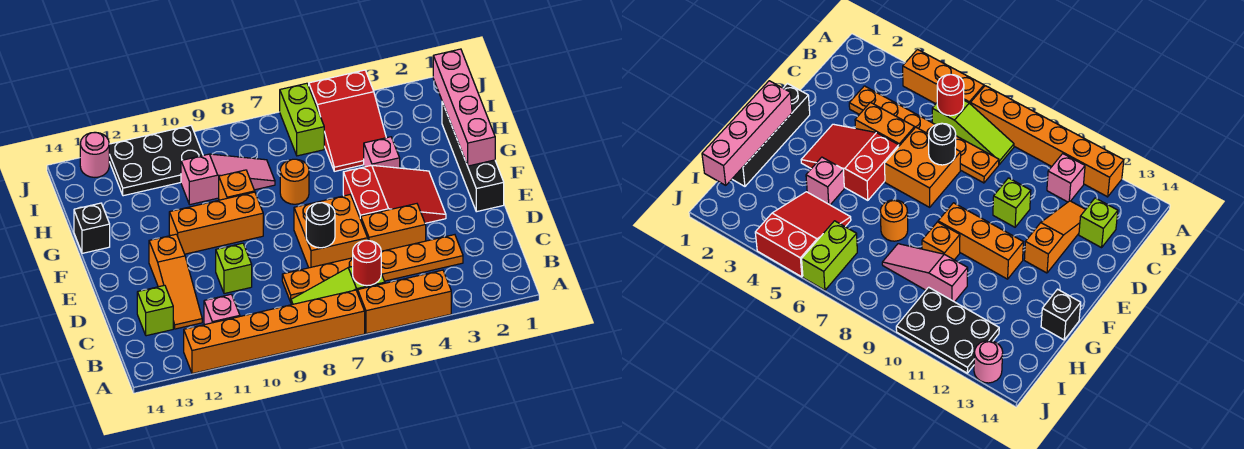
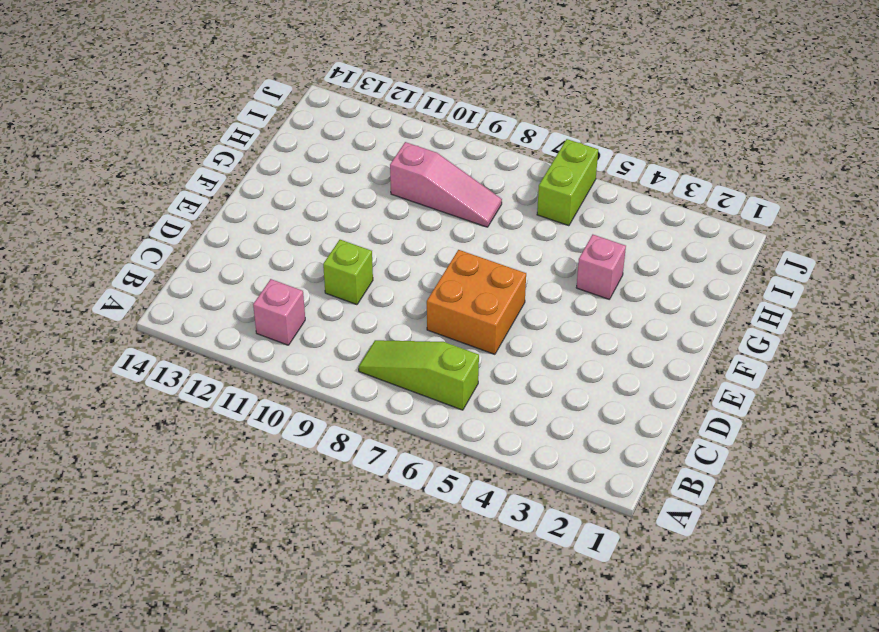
none -> orange brick A4:A6 level 1
none -> orange brick A7:A12 level 1
none -> orange plate C3:C8 level 1

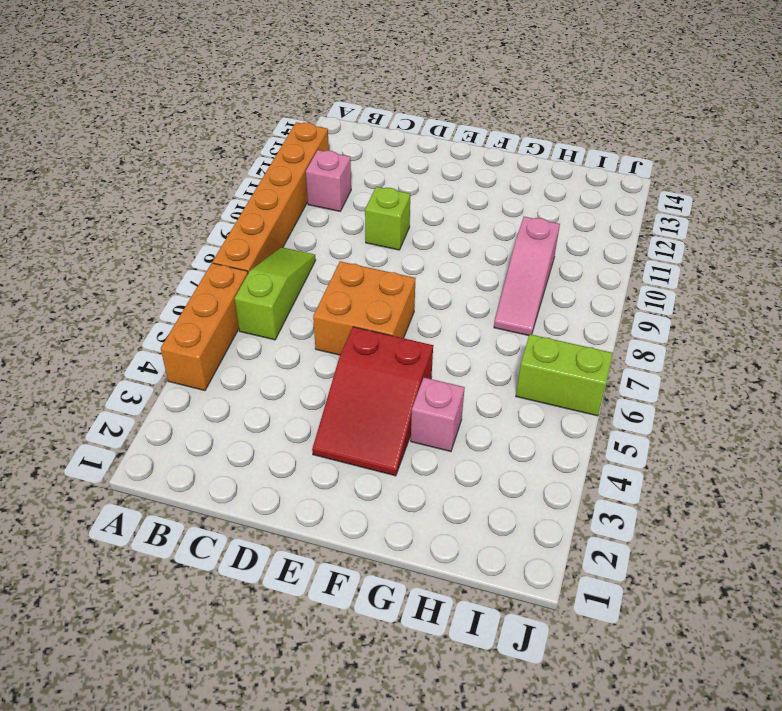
none -> orange plate C3:C8 level 1
none -> orange slope C12:E12 level 1 top E
none -> lime brick C13 level 1

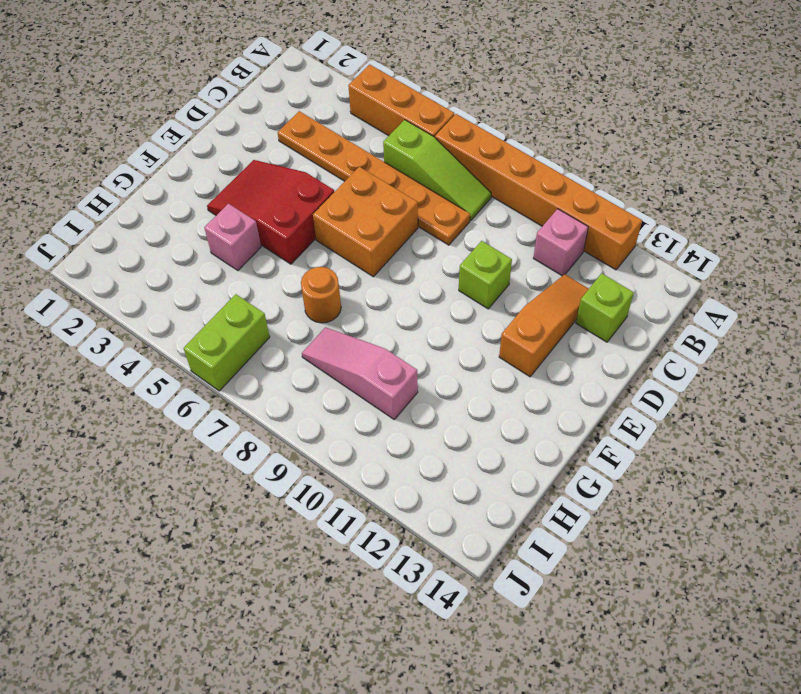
none -> orange brick D4:D5 level 1
none -> black brick E1:H1 level 1
none -> orange brick F9:F11 level 1

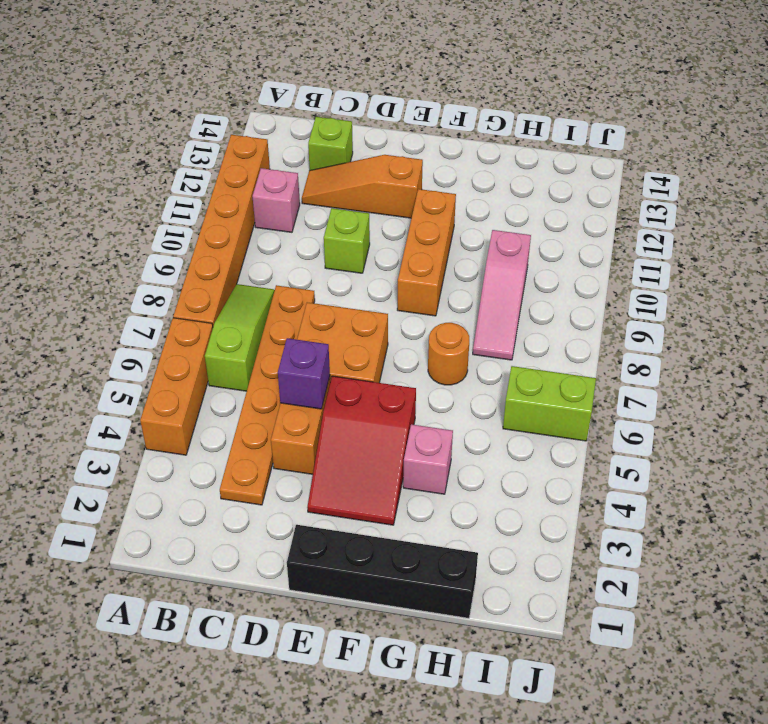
purple brick D5 level 2 -> none
none -> orange brick G9 level 1
none -> black brick G14 level 1
none -> red slope H4:J5 level 1 top J

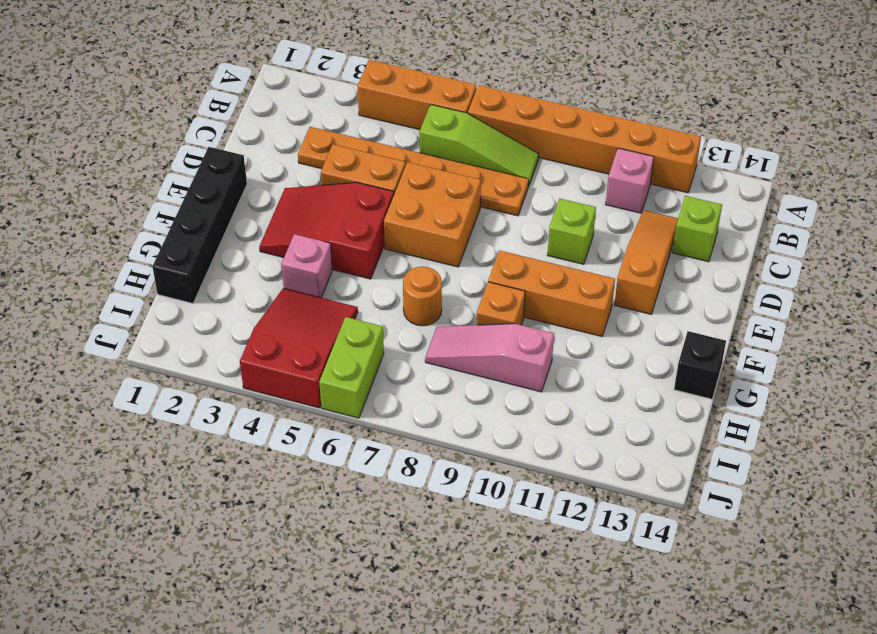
none -> black plate I10:J12 level 1
none -> pink round brick J13 level 1
none -> red round brick B6 level 2

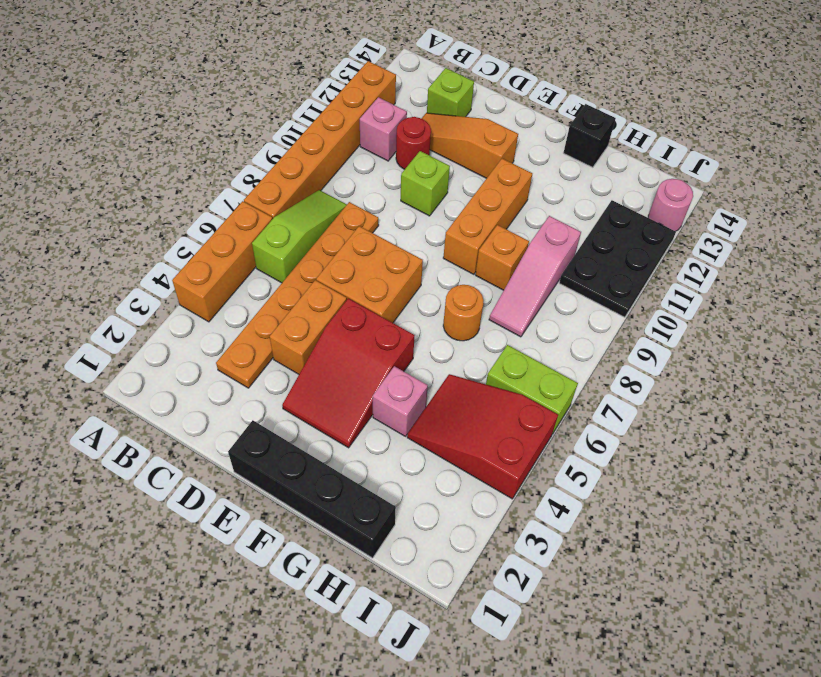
red round brick C11 level 1 -> red round brick B6 level 2
none -> black round brick D7 level 2
none -> pink brick F1:I1 level 2

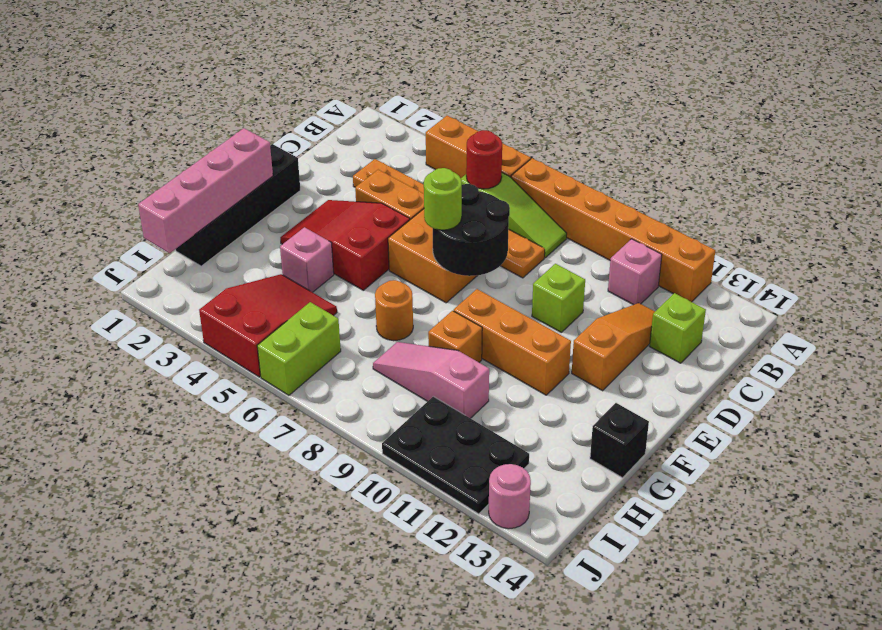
black round brick D7:E8 level 2 -> black round brick D7 level 2
lime round brick E7 level 3 -> none

